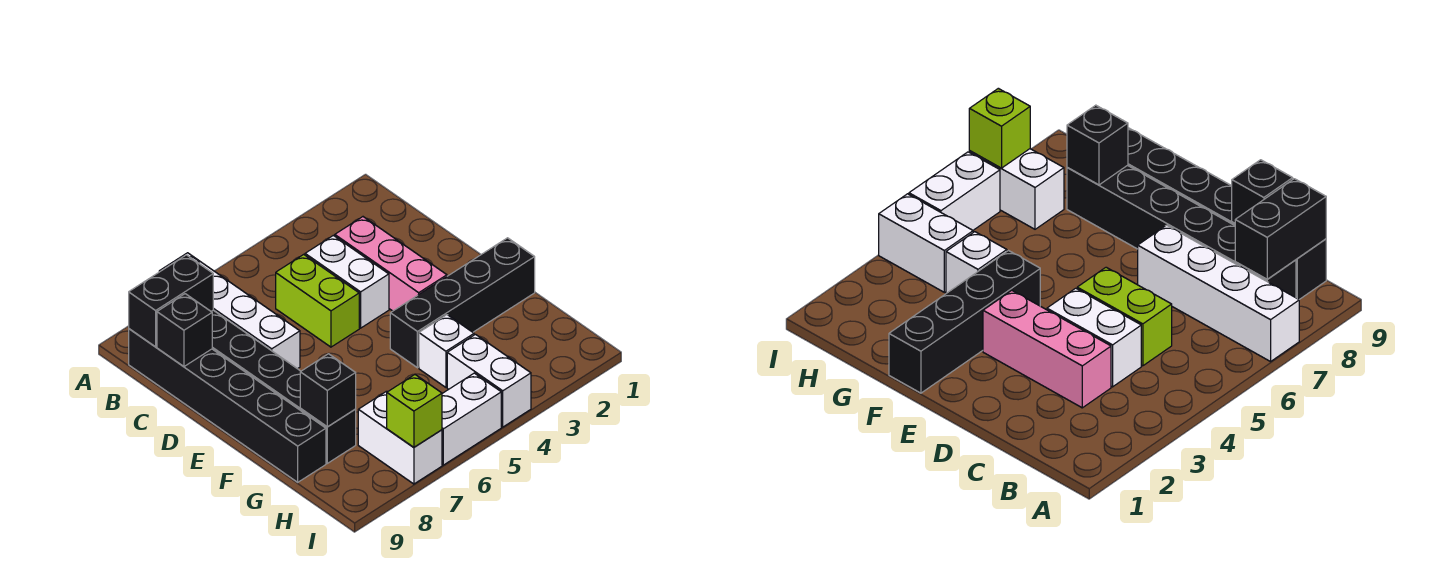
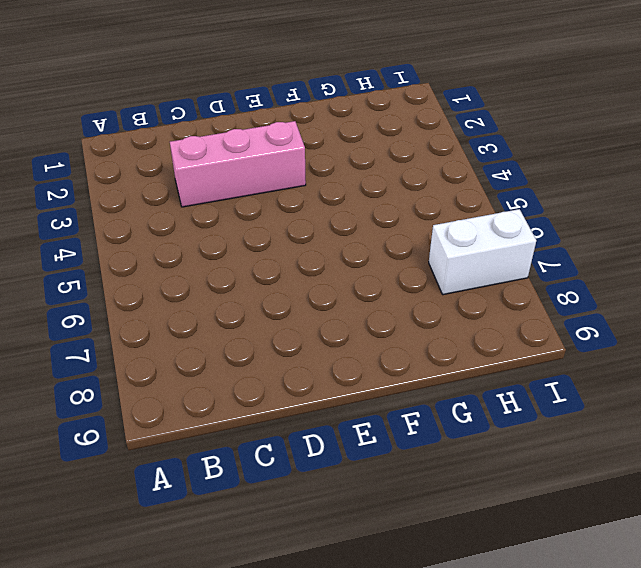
none -> white brick A7:D7 level 1
none -> black brick B8:G8 level 1
none -> black brick B9:G9 level 1

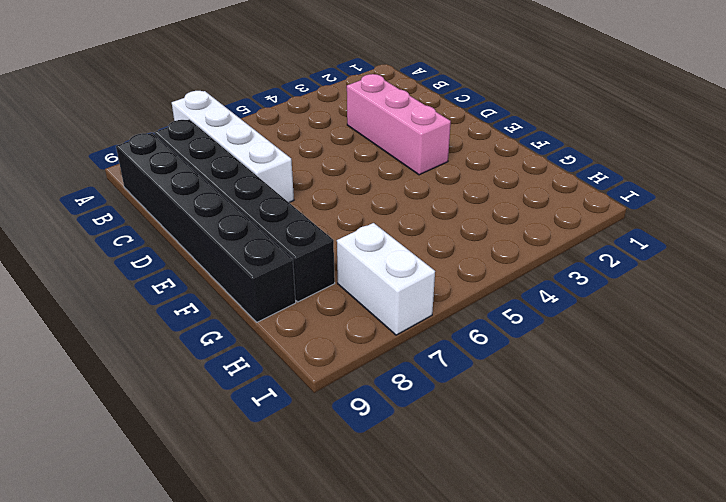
none -> white brick C4:D4 level 1
none -> lime brick C5:D5 level 1
none -> black brick F1:F4 level 1

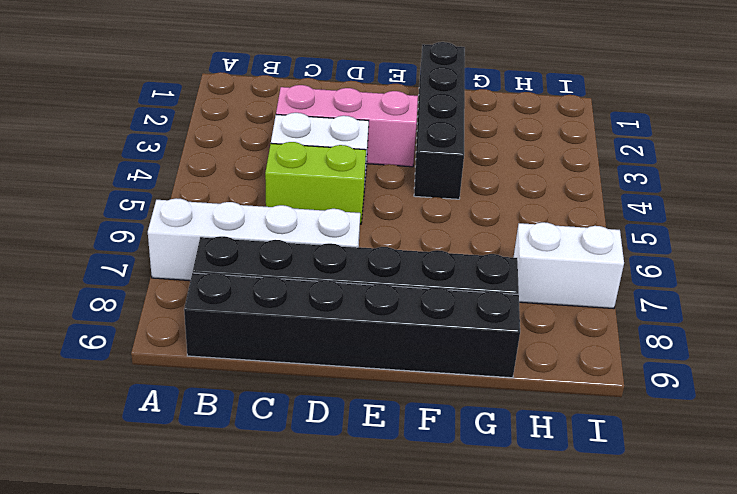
none -> white brick G4 level 1
none -> white brick H4:I4 level 1
none -> white brick I5:I6 level 1

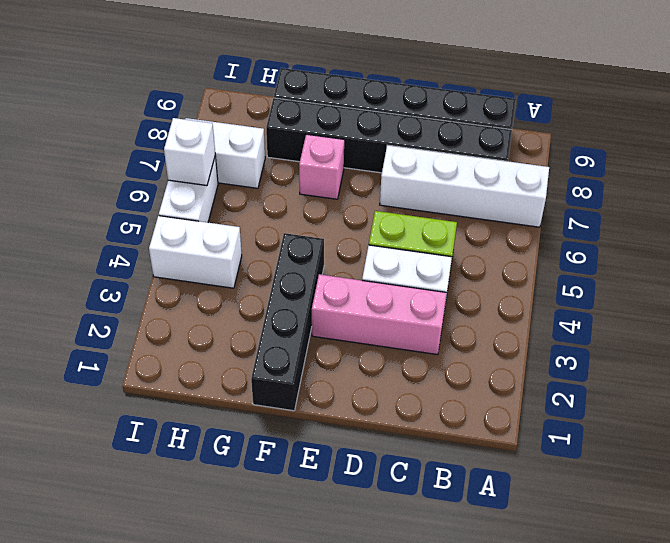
pink brick F7 level 1 -> none
white brick I6 level 2 -> white brick G4 level 1
none -> black brick B8:B9 level 2
none -> black brick C9 level 2
none -> black brick G8 level 2

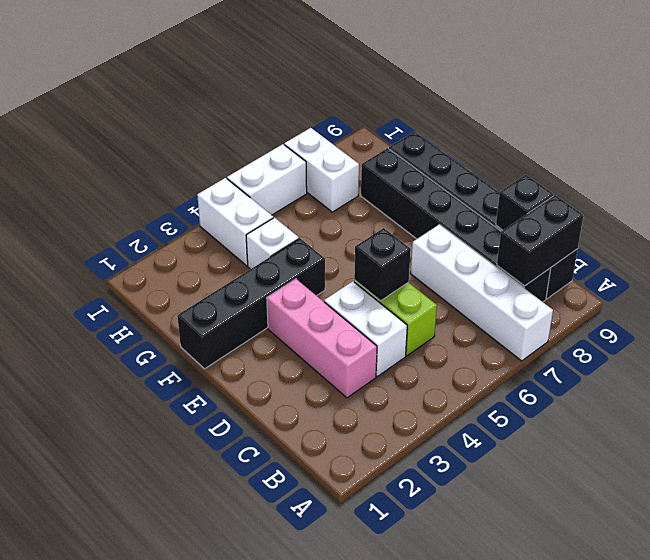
black brick D5 level 2 -> black brick G8 level 2
none -> lime brick I7 level 2

